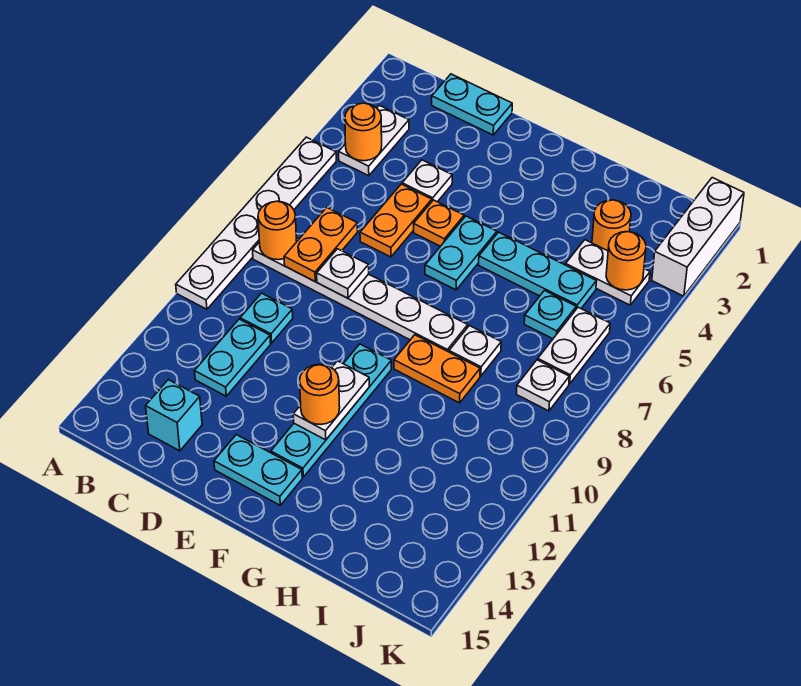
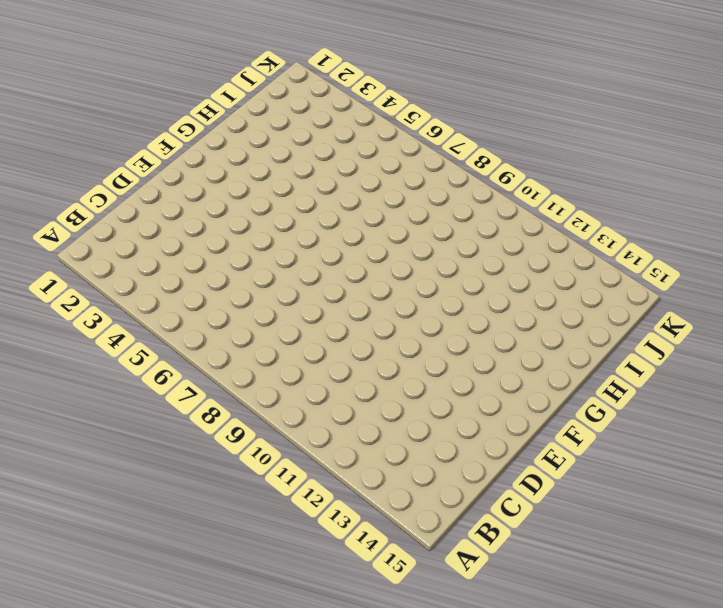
none -> white plate A5:A10 level 1
none -> white plate B3:B4 level 1
none -> white plate B8:G8 level 1

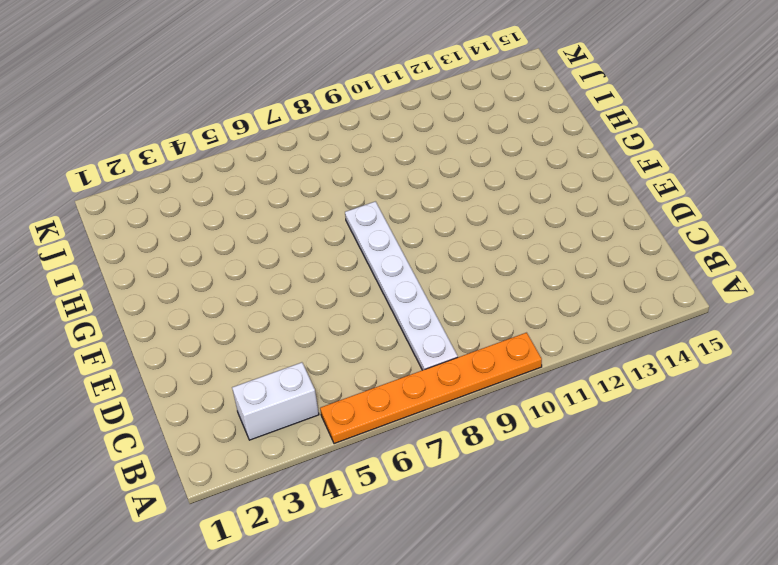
orange plate A5:A10 level 1 -> white plate A5:A10 level 1
white brick B3:B4 level 1 -> white plate B3:B4 level 1
none -> cyan plate C1:D1 level 1
none -> cyan plate C10 level 1
none -> cyan plate C11:C12 level 1

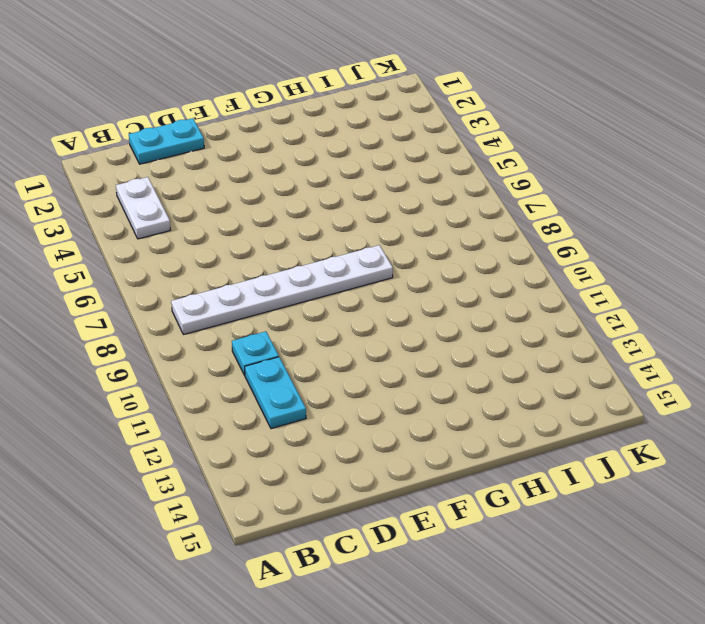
none -> white plate A5:A10 level 1
none -> cyan brick C14 level 1
none -> white plate D4 level 1

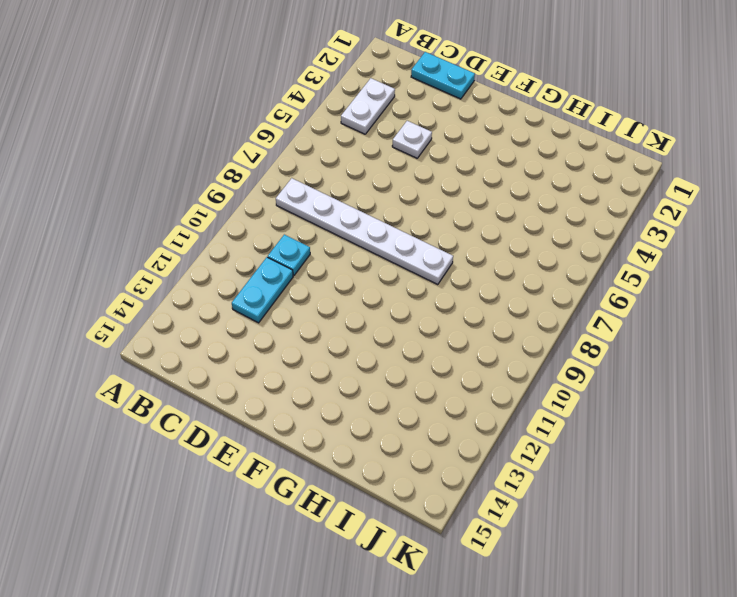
none -> white plate A5:A10 level 1
none -> cyan brick C14 level 1
none -> orange plate D5:D6 level 1

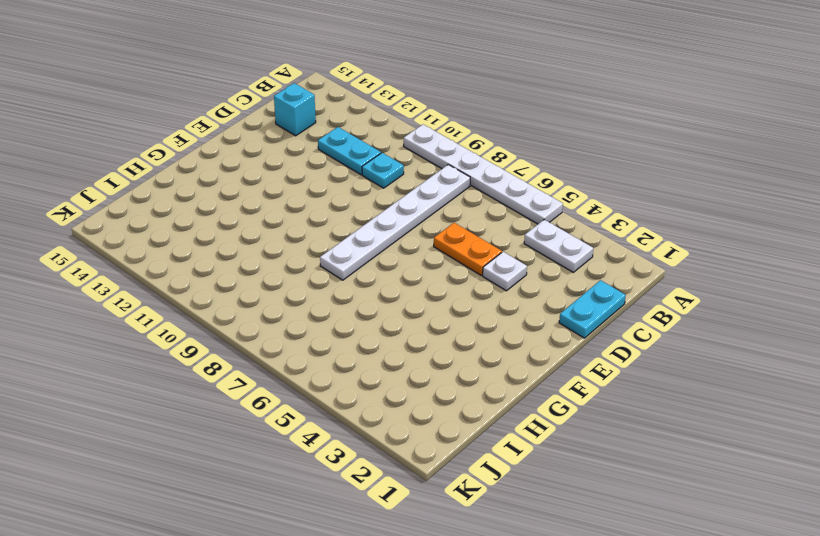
none -> orange plate E5 level 1
none -> cyan plate E14:F14 level 1
none -> cyan plate F5:F6 level 1

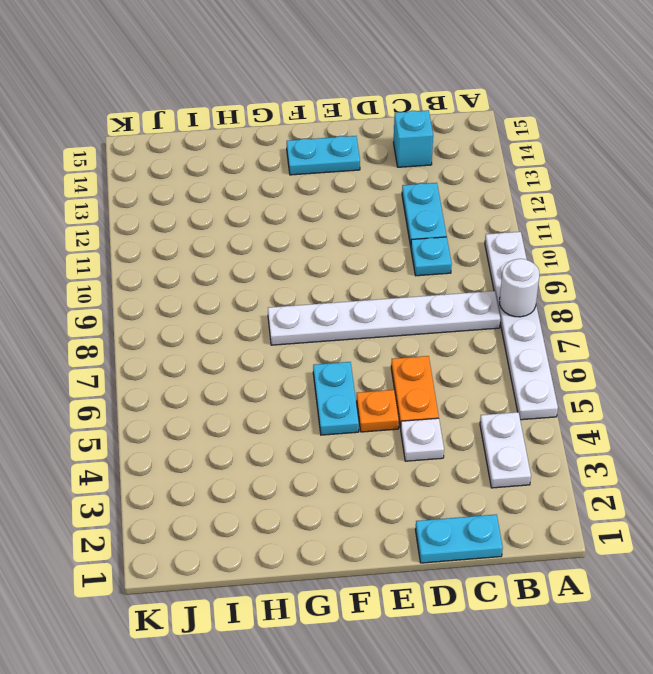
white round brick A8 level 2 -> none
none -> cyan plate F10:F13 level 1
none -> cyan plate G5:I5 level 1
none -> orange plate G9:H9 level 1

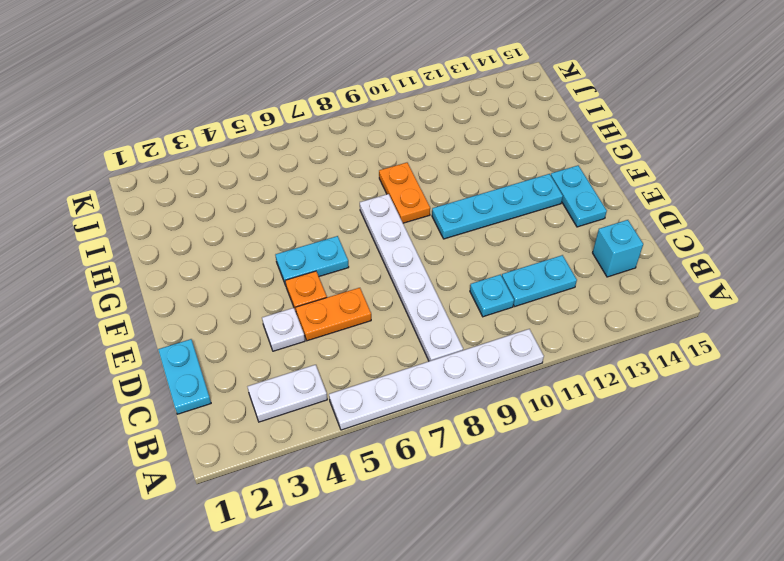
none -> cyan plate G5:I5 level 1
none -> white plate H8 level 1
none -> orange round brick I3 level 1

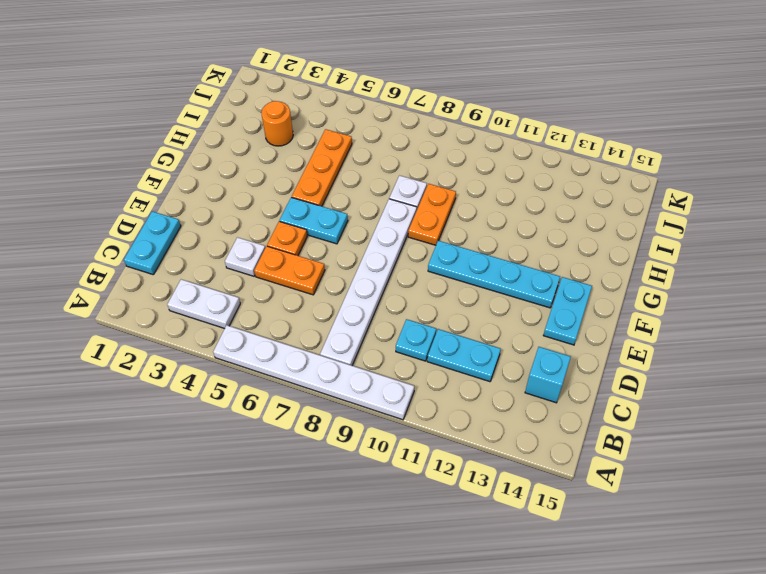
orange plate G5:I5 level 1 -> cyan plate G5:I5 level 1
none -> white plate I4:J4 level 1
none -> cyan plate I6 level 1
none -> white plate J6:J7 level 1

